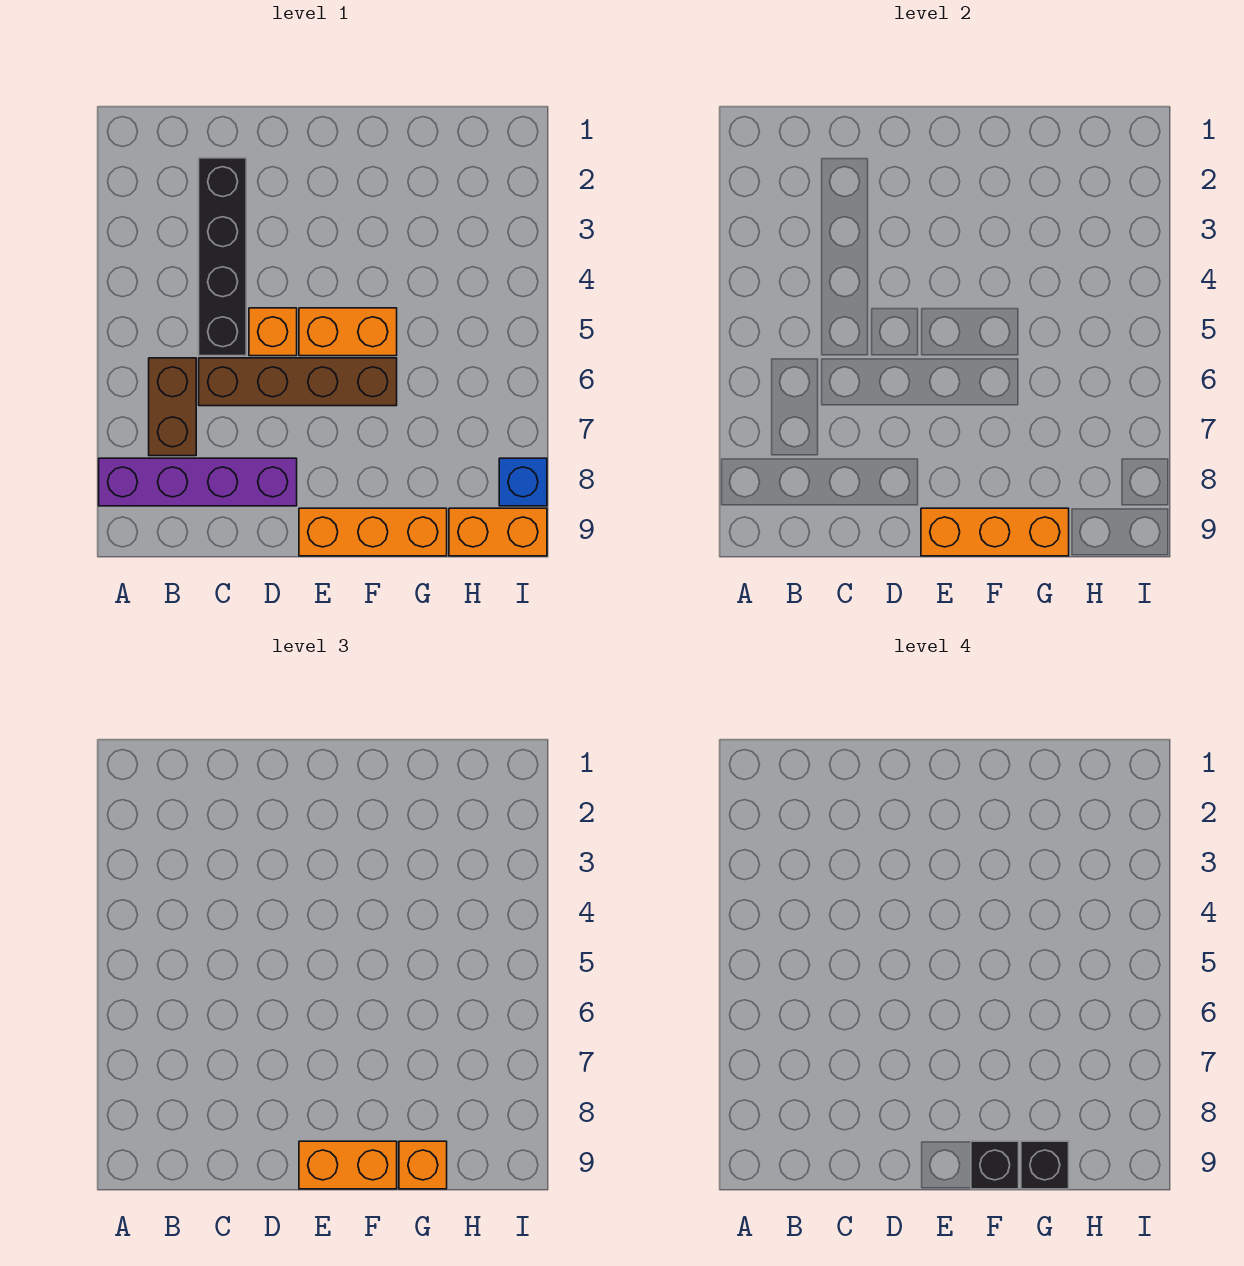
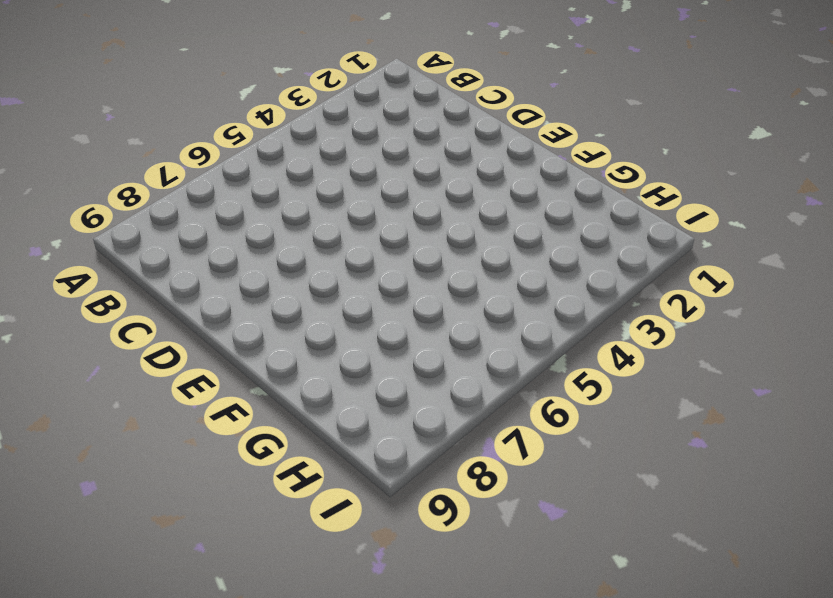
none -> purple brick A8:D8 level 1
none -> brown brick B6:B7 level 1
none -> black brick C2:C5 level 1

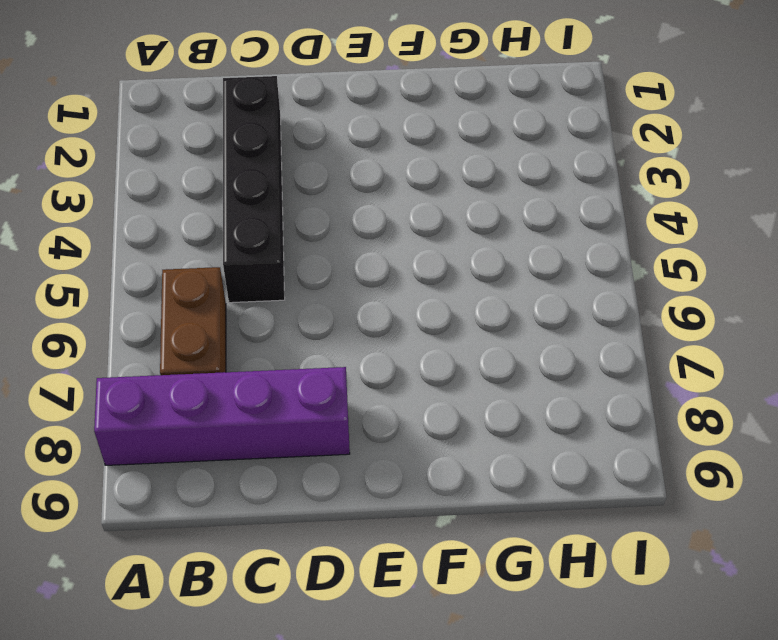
none -> brown brick C6:F6 level 1
none -> orange brick D5 level 1
none -> orange brick E5:F5 level 1

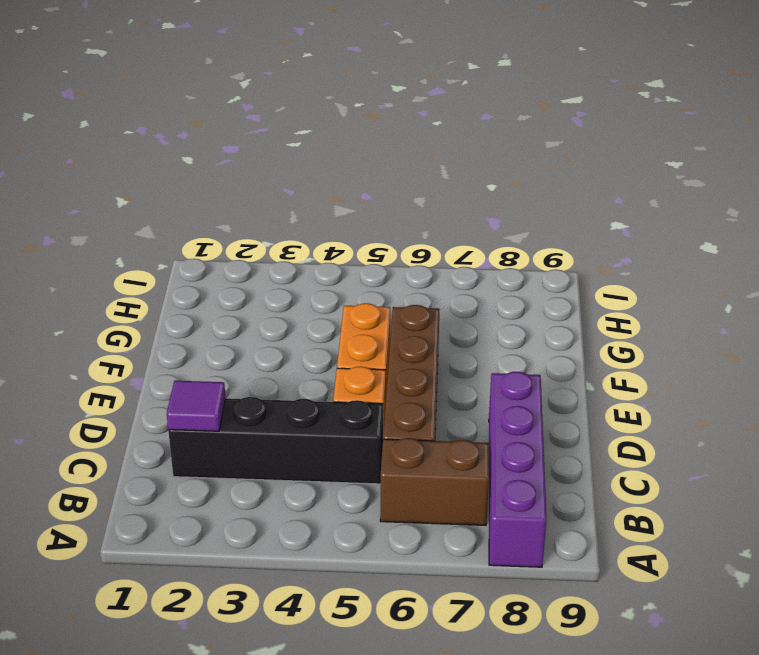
purple tile C2 level 2 -> none
none -> orange brick E9:G9 level 1
none -> orange brick H9:I9 level 1
none -> blue brick I8 level 1

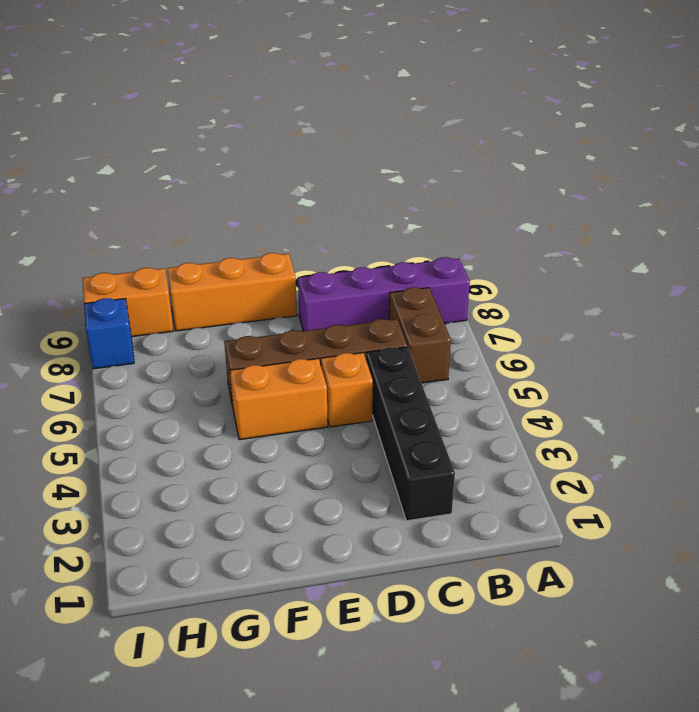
none -> orange brick E9:G9 level 2
none -> orange brick E9:F9 level 3
none -> orange brick G9 level 3

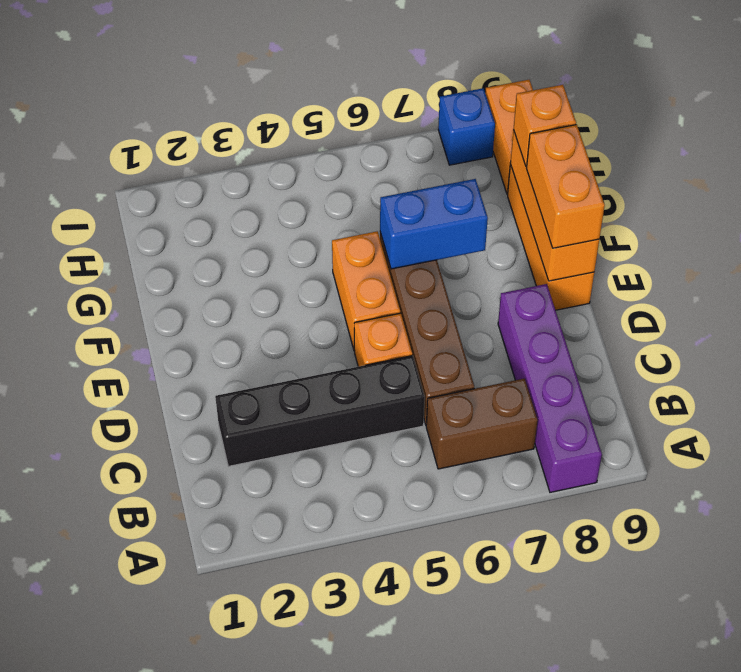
blue brick F6:F7 level 2 -> none
none -> black brick F9 level 4
none -> black brick G9 level 4

